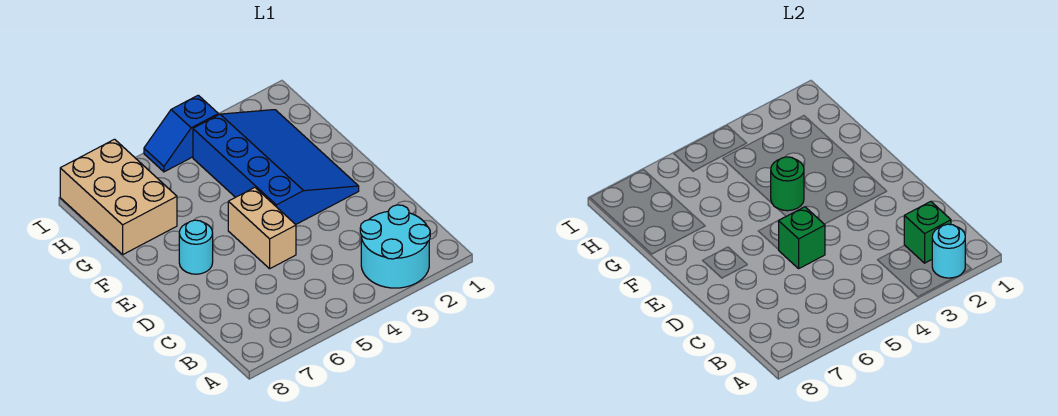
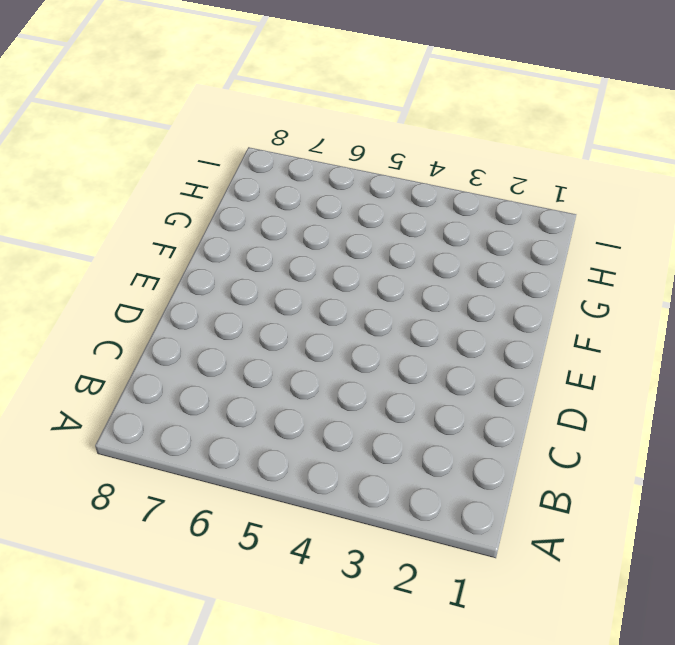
none -> cyan round brick A2:B3 level 1
none -> tan brick D5:E5 level 1

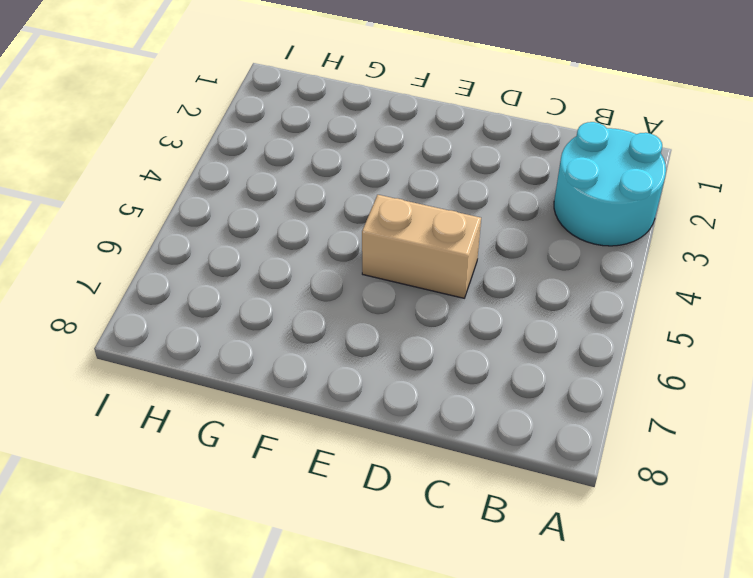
none -> blue slope E2:H4 level 1 top 4
none -> cyan round brick E7 level 1

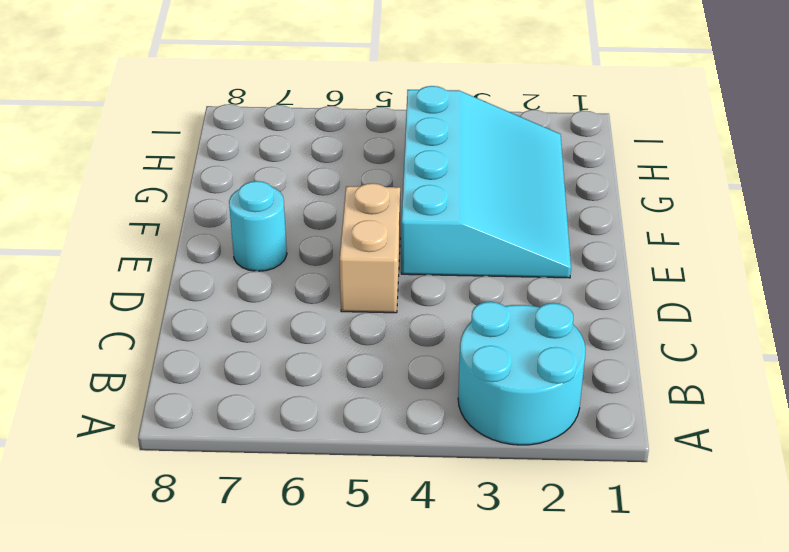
cyan slope E2:H4 level 1 top 4 -> blue slope E2:H4 level 1 top 4
none -> tan brick G7:I8 level 1
none -> blue slope I4:I5 level 1 top 4

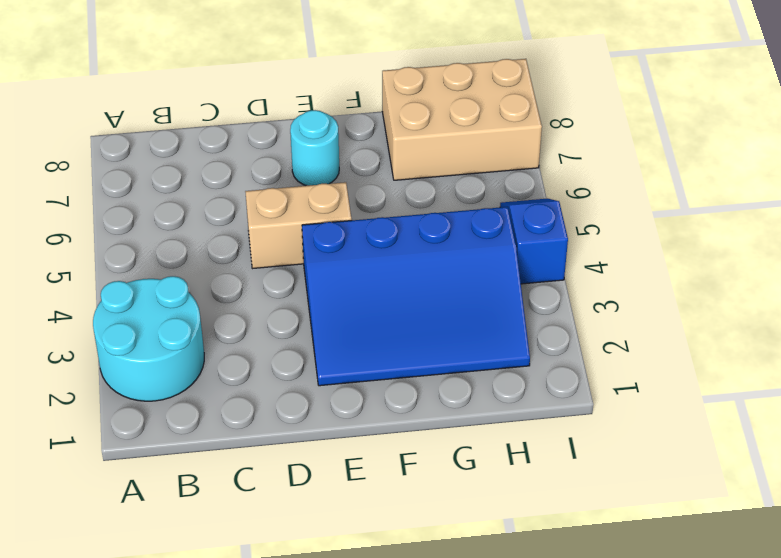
none -> cyan round brick A2 level 2
none -> green brick B2 level 2

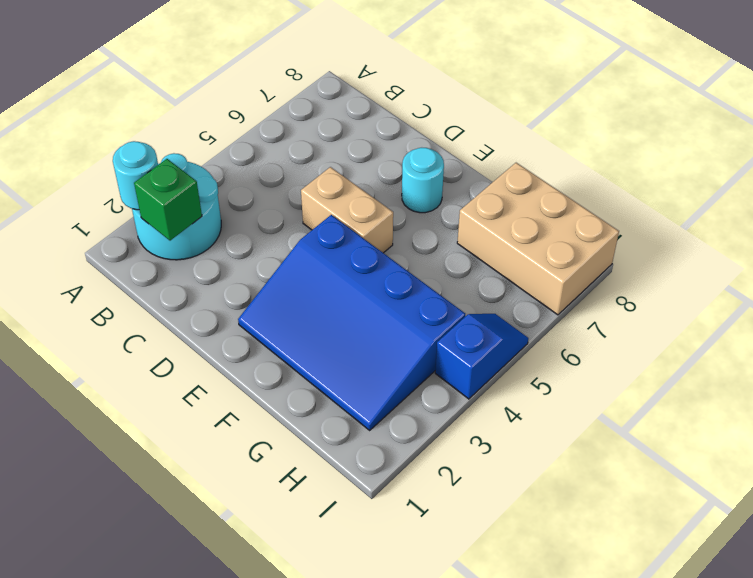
none -> green brick D5 level 2
none -> green round brick F4 level 2

